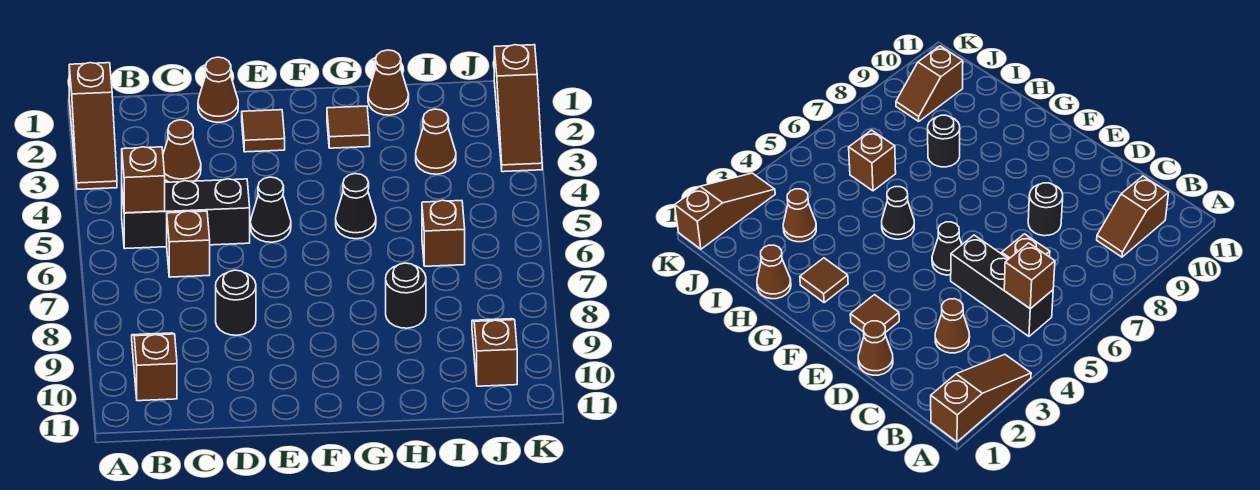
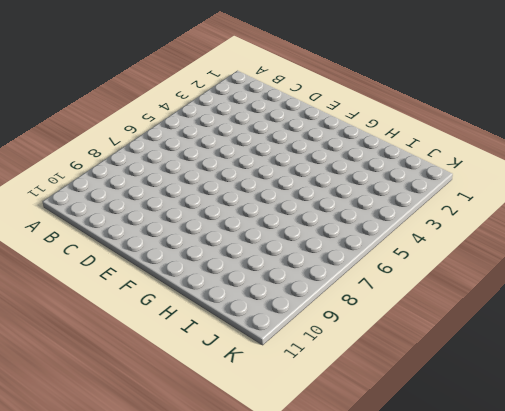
none -> brown slope A1:A3 level 1 top 1
none -> black brick B5:D5 level 1
none -> brown slope B9:B10 level 1 top 10

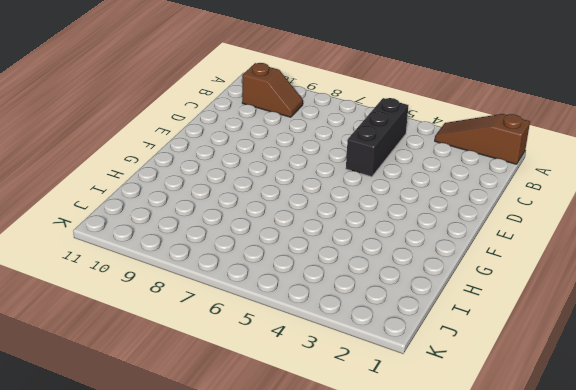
none -> brown cone C3 level 1
none -> brown brick C6 level 1
none -> brown cone D1 level 1

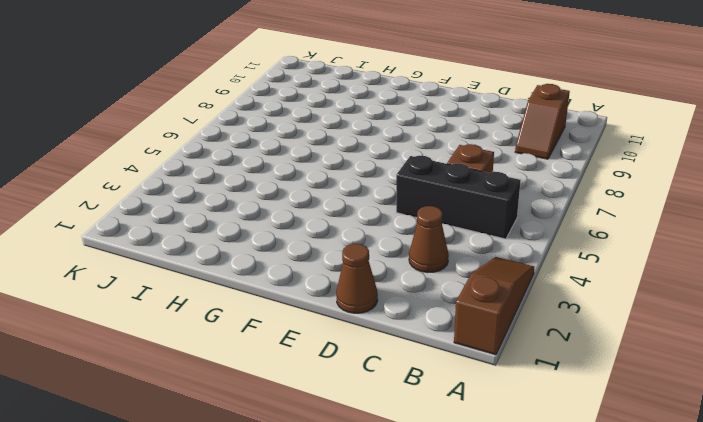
none -> black round brick D8 level 1
none -> brown tile E2 level 1
none -> black cone E5 level 1

